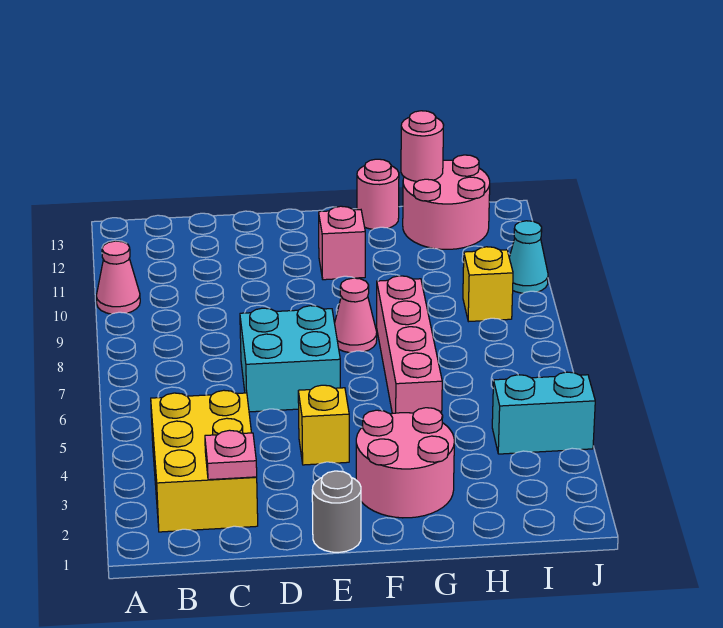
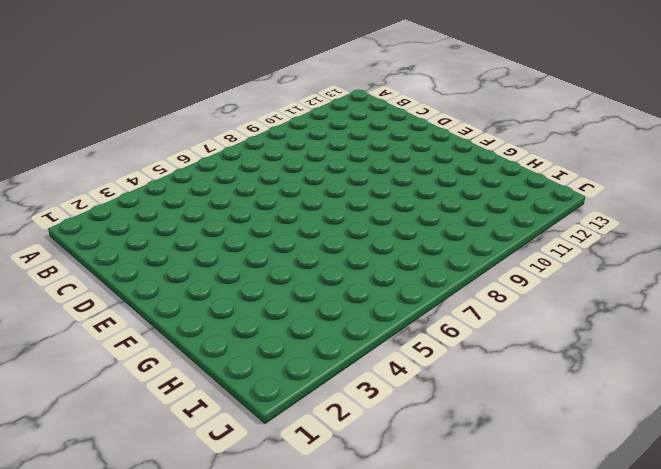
none -> pink cone A10 level 1
none -> yellow brick B2:C4 level 1
none -> cyan brick D6:E7 level 1

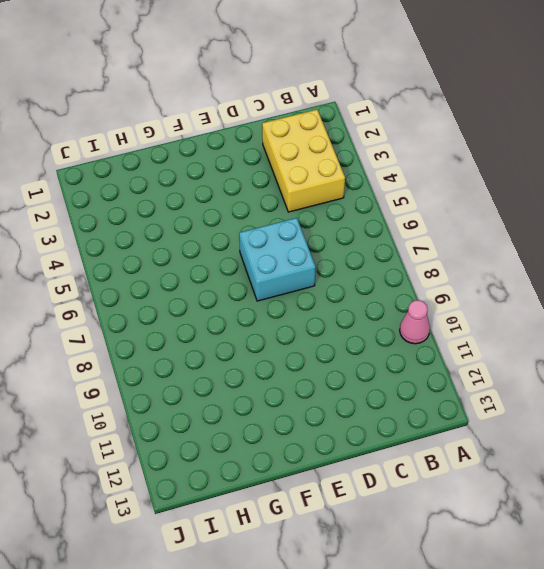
none -> grey round brick E1 level 1
none -> yellow brick E4 level 1
none -> pink round brick F2:G3 level 1

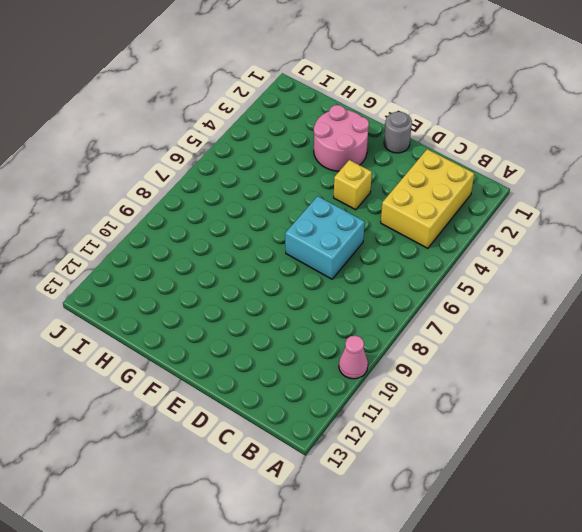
none -> pink cone F8 level 1
none -> pink brick F11 level 1
none -> pink brick G5:G8 level 1

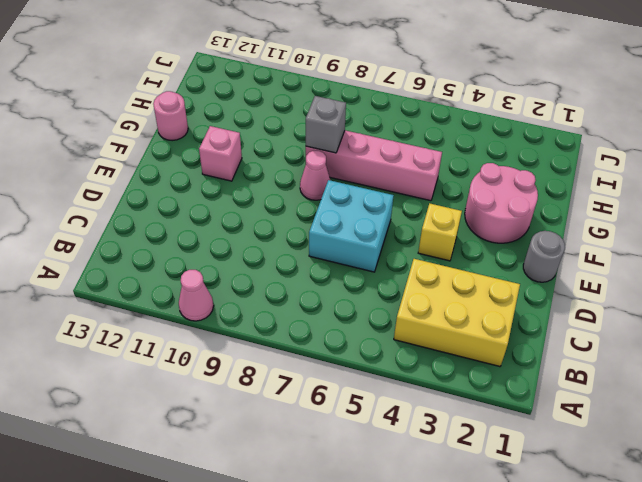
grey brick G8 level 2 -> none
none -> pink round brick H12:I13 level 1
none -> cyan brick I4:J4 level 1
none -> yellow brick I9 level 1

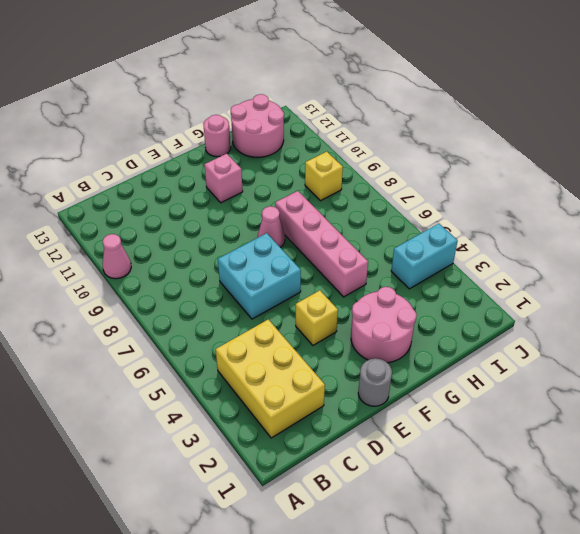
none -> cyan cone J10 level 1
none -> pink plate C2 level 2
none -> pink round brick H13 level 2

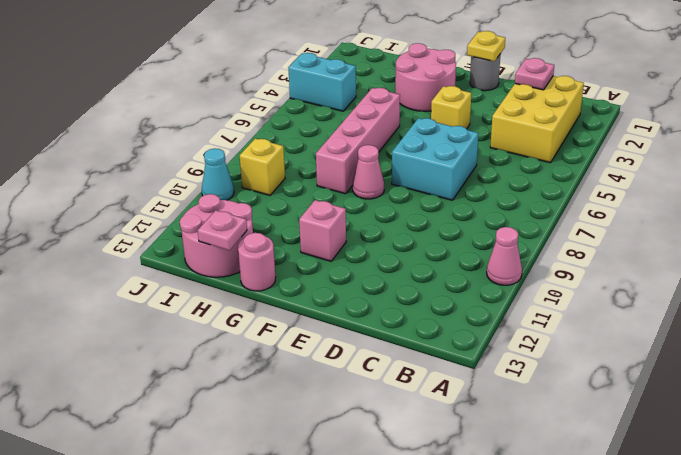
yellow plate E1 level 2 -> none
pink plate H13 level 2 -> pink round brick H13 level 2

